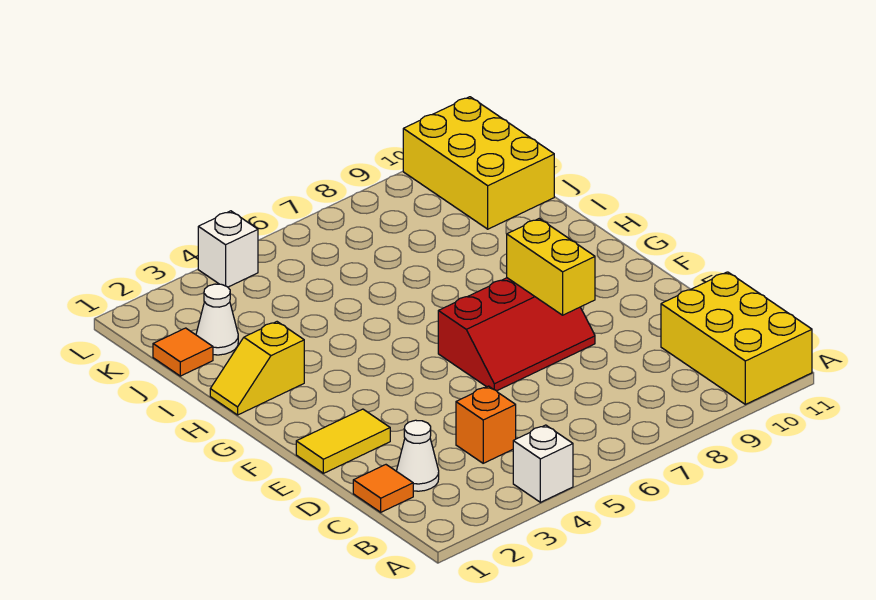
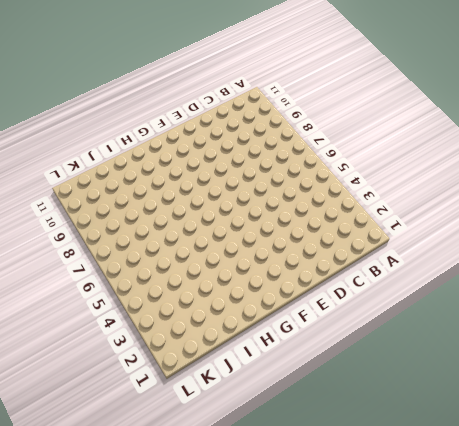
none -> white brick A4 level 1
none -> yellow brick A10:C11 level 1
none -> orange tile C1 level 1

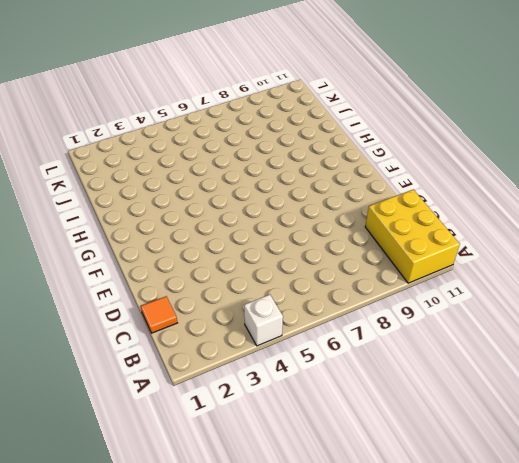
none -> white cone C2 level 1
none -> orange brick C4 level 1
none -> yellow tile E1:E2 level 1

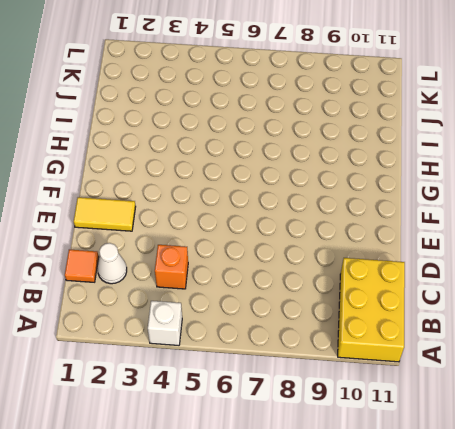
none -> red slope E6:F8 level 1 top F
none -> yellow slope H1:H2 level 1 top 2
none -> orange tile J1 level 1

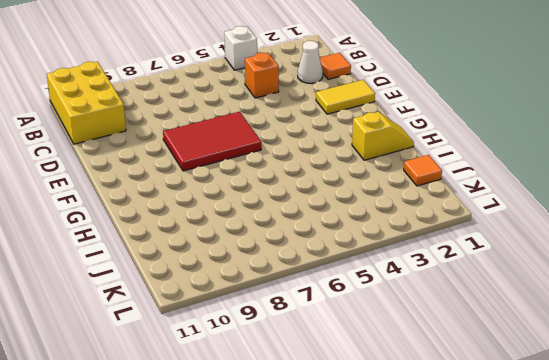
red tile E6:F8 level 1 -> red slope E6:F8 level 1 top F
none -> white cone J2 level 1
none -> yellow brick J10:L11 level 1
none -> white brick L4 level 1

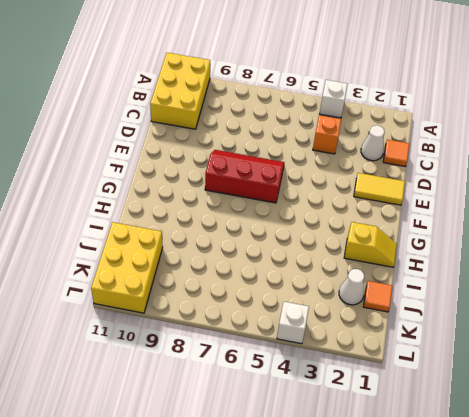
none -> yellow brick E8:F8 level 2

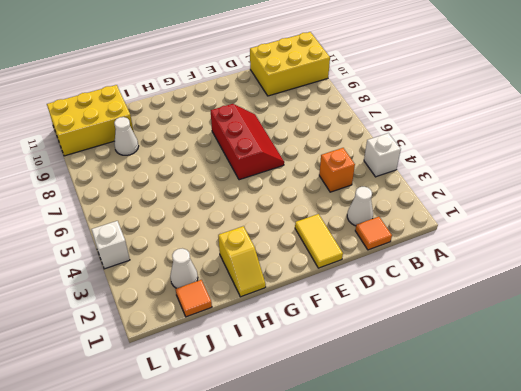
white cone J9 level 1 -> none
none -> yellow brick E8:F8 level 2

